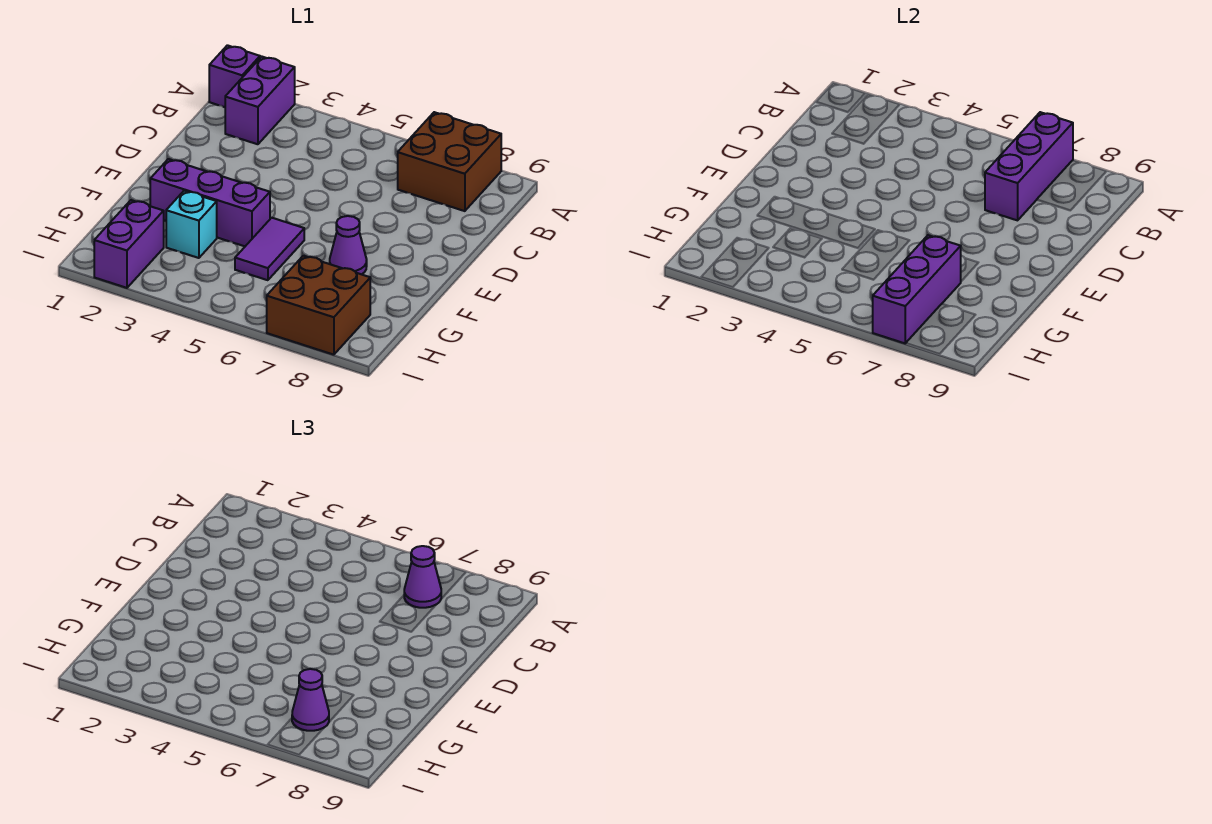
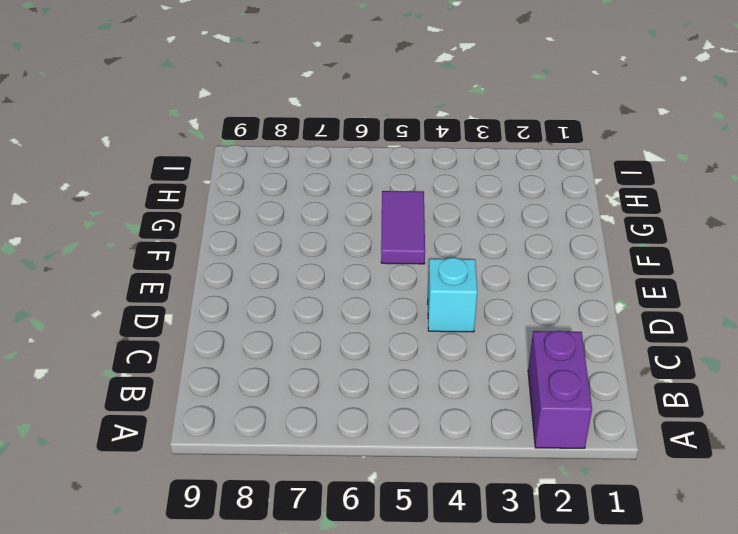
cyan brick D4 level 1 -> cyan brick G3 level 1
none -> purple brick A1 level 1
none -> brown brick A7:B8 level 1
none -> purple brick F2:F4 level 1

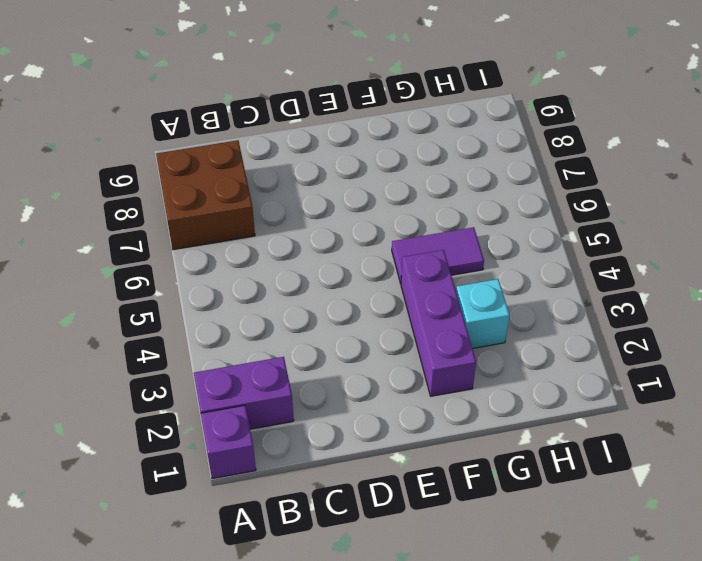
none -> purple cone F7 level 1
none -> purple brick H2:I2 level 1
none -> brown brick H7:I8 level 1

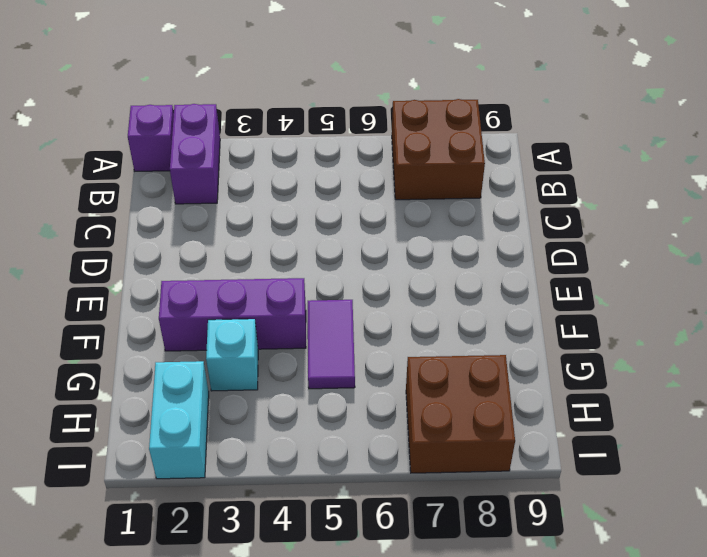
cyan brick H2:I2 level 1 -> purple brick H2:I2 level 1
none -> purple cone F7 level 1
none -> purple brick A7:C7 level 2
none -> purple brick G7:I7 level 2

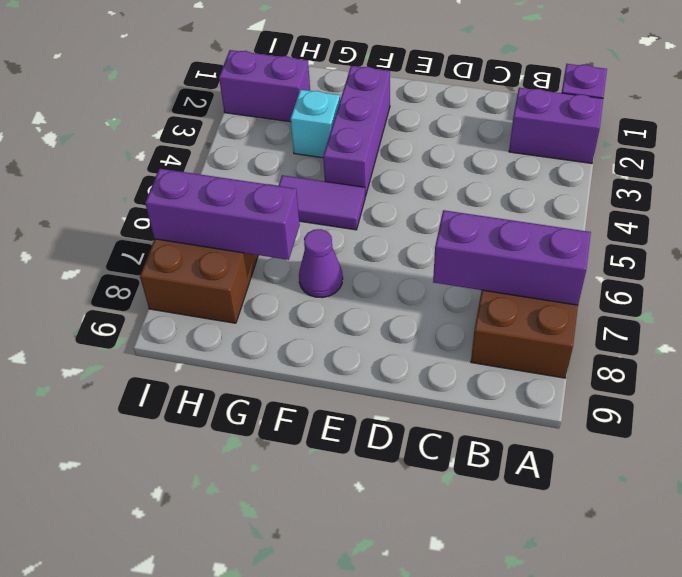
none -> purple cone B7 level 3
none -> purple cone H7 level 3

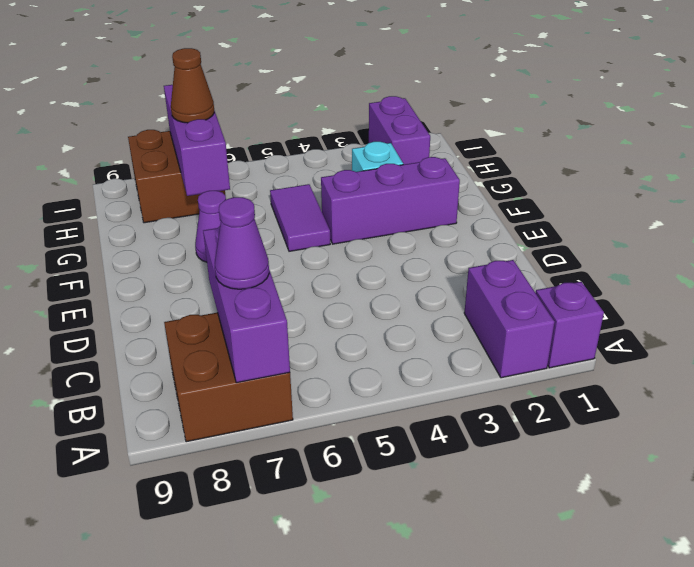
brown cone H7 level 3 -> purple cone H7 level 3

